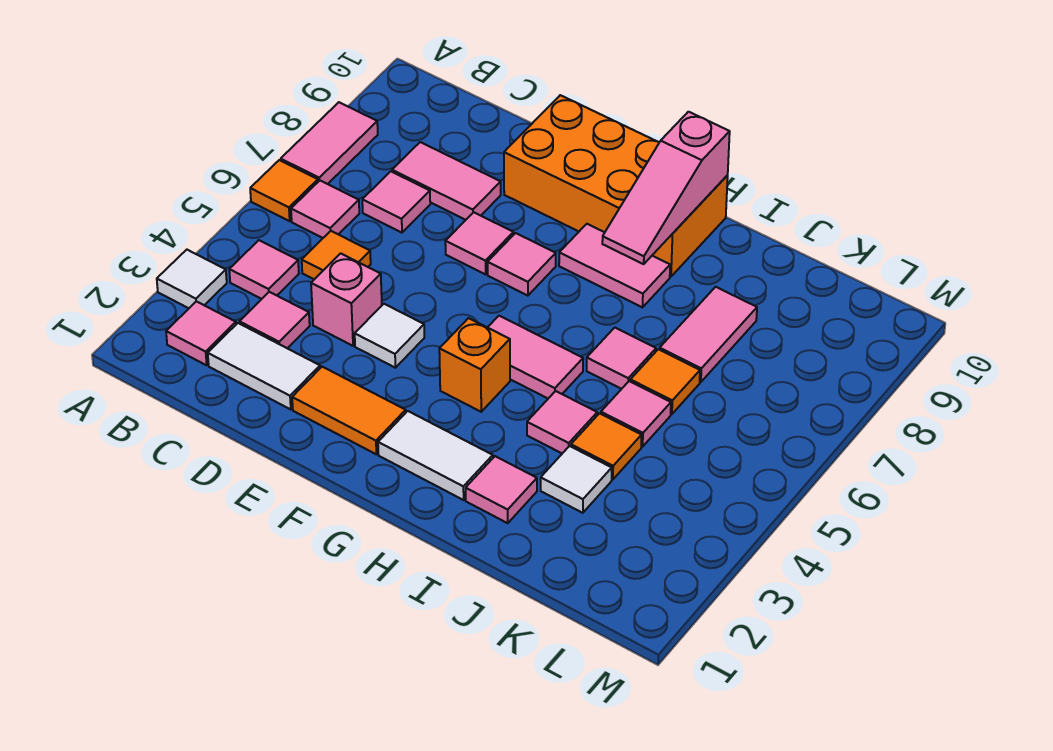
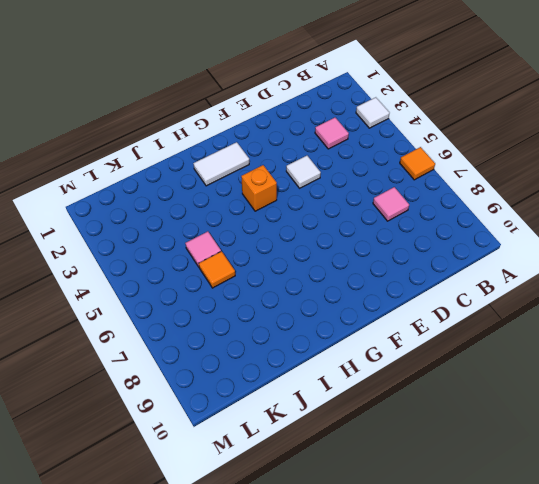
none -> pink tile A7:A8 level 1
none -> pink tile B2 level 1
none -> pink tile B4 level 1
none -> pink tile B6 level 1

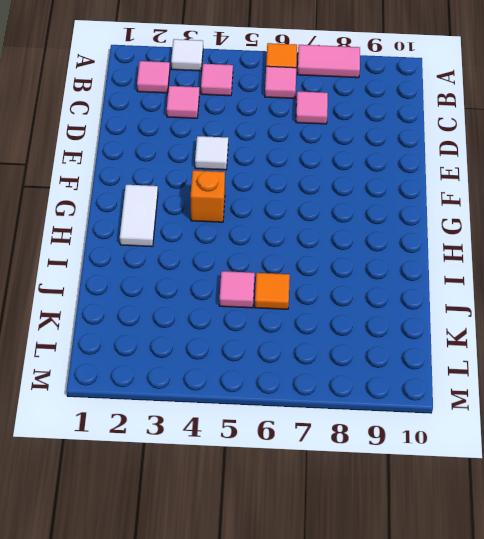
none -> white tile C2:D2 level 1
none -> orange tile C5 level 1
none -> pink tile C8:D8 level 1
none -> pink brick D4 level 1

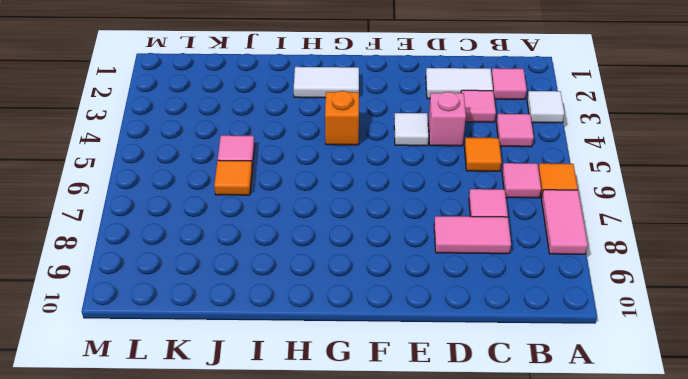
none -> orange tile E2:F2 level 1
none -> pink tile E7 level 1
none -> orange brick E9:H10 level 1
none -> pink tile F7 level 1

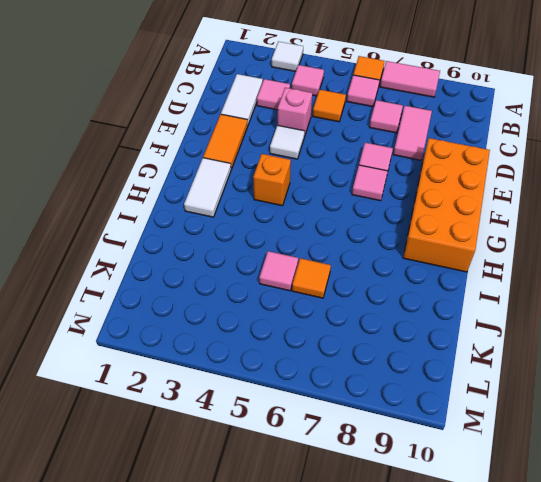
none -> pink tile B2 level 1
none -> pink tile G5:H5 level 1
none -> pink tile G8:H8 level 1
none -> pink tile I2 level 1

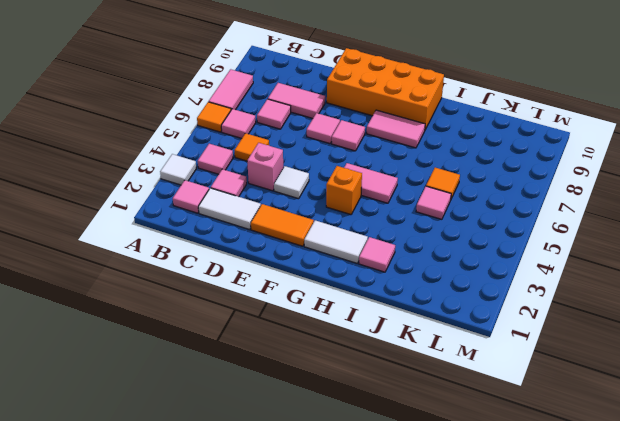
none -> pink tile I4 level 1
none -> pink tile I6 level 1
none -> white tile J3 level 1
none -> orange tile J4 level 1

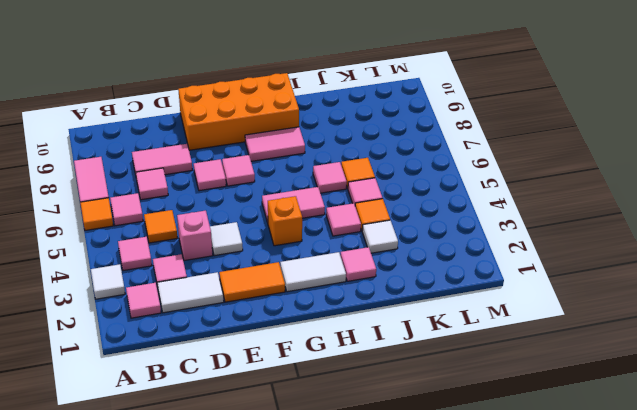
none -> pink tile J7:J8 level 1
none -> pink slope H8:H10 level 2 top 10

